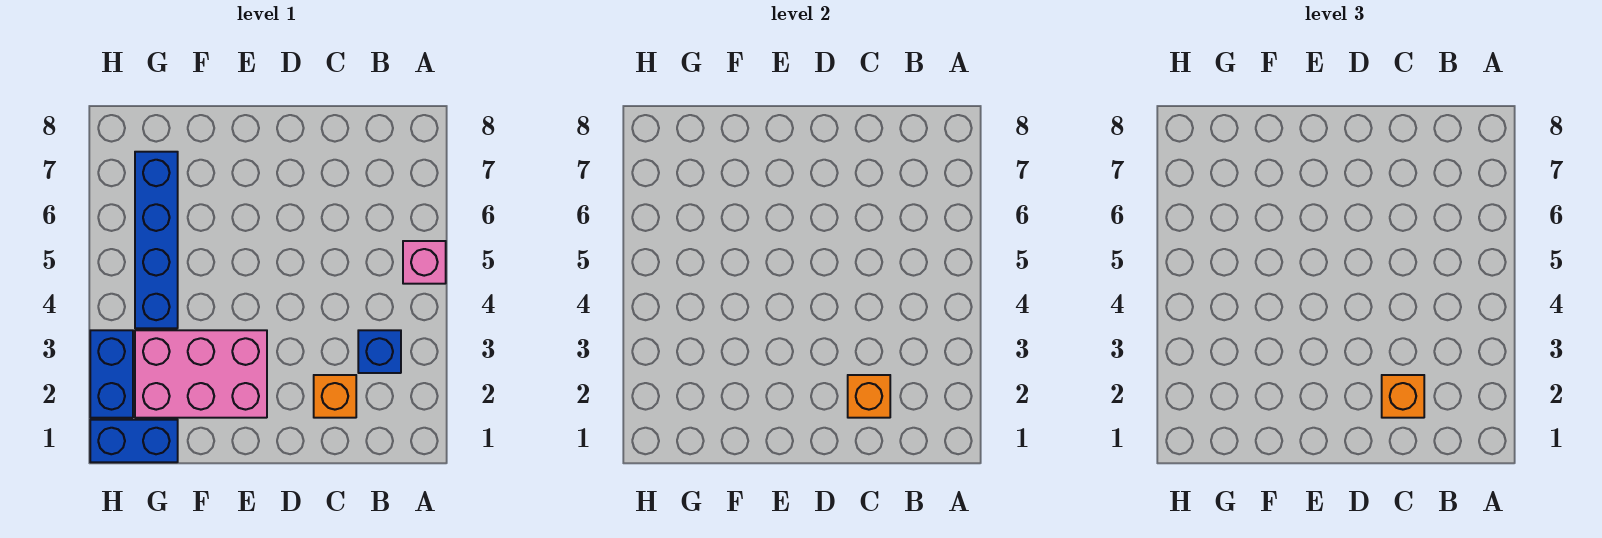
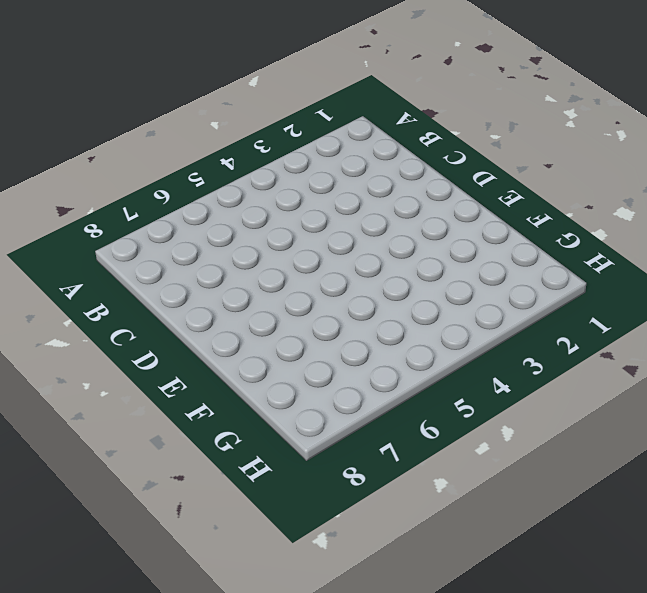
none -> pink brick A5 level 1
none -> blue brick B3 level 1

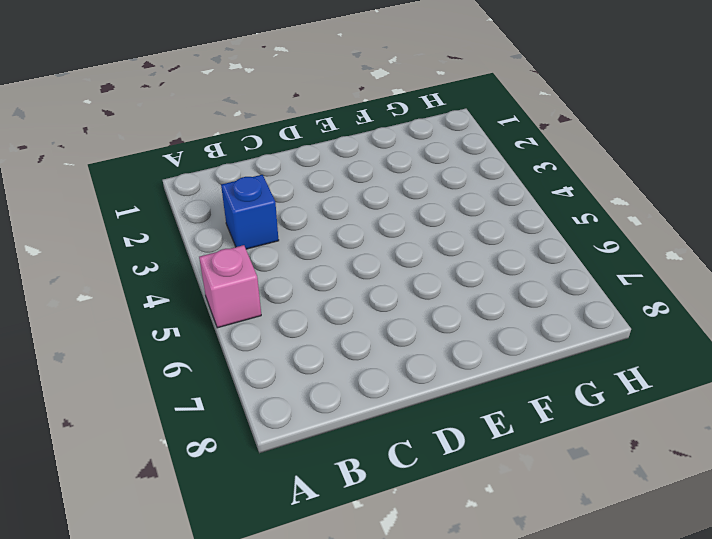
none -> orange brick C2 level 1
none -> pink brick E2:G3 level 1

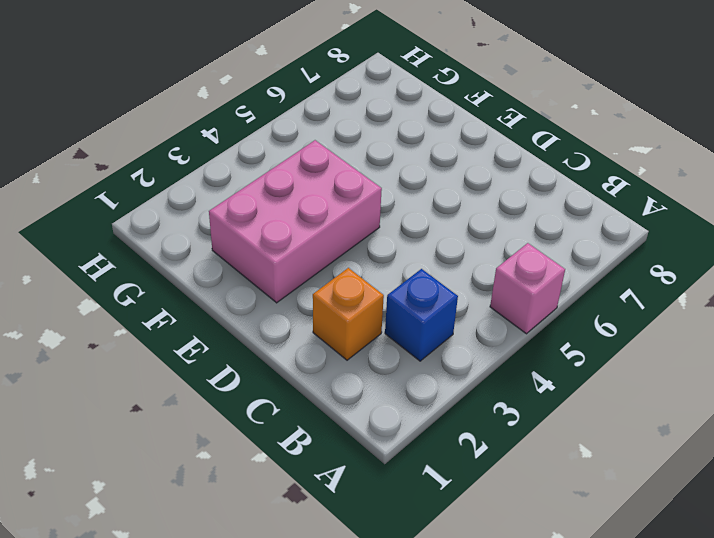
pink brick E2:F4 level 1 -> pink brick E2:G3 level 1
none -> blue brick G1:H1 level 1
none -> blue brick G4:G7 level 1

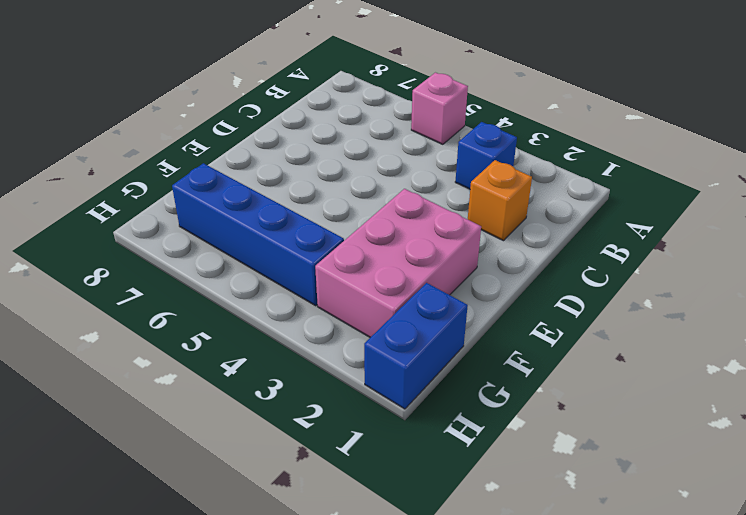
none -> blue brick H2:H3 level 1
none -> orange brick C2 level 2

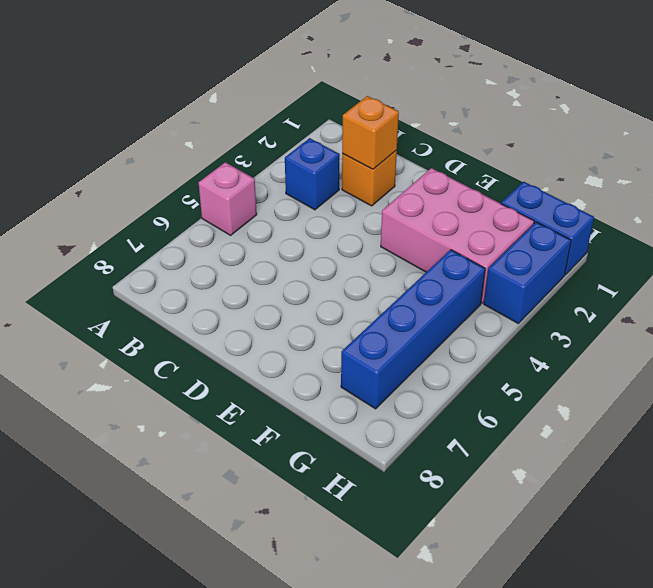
none -> orange brick C2 level 3

